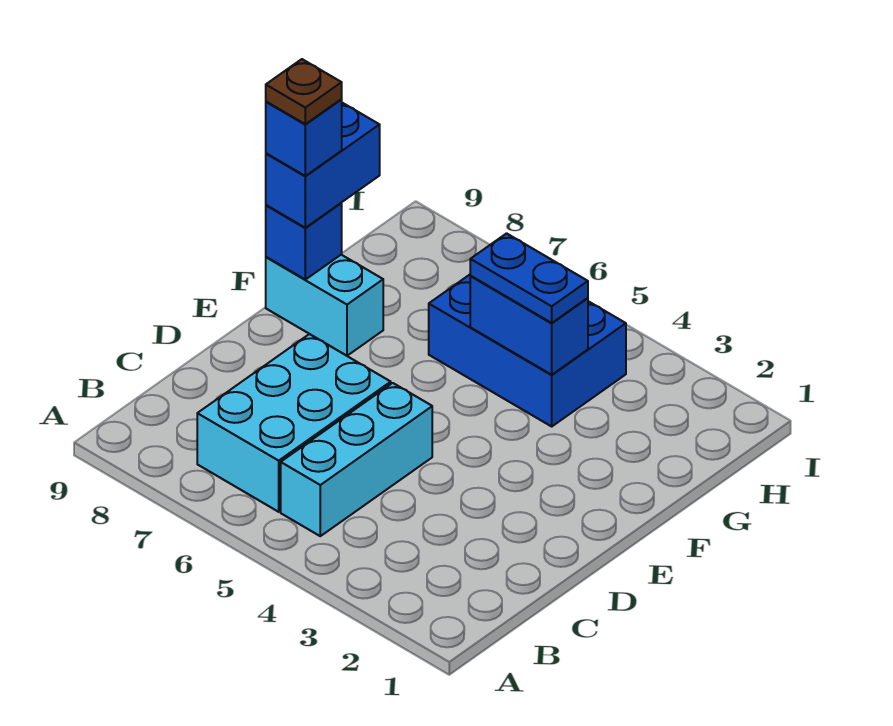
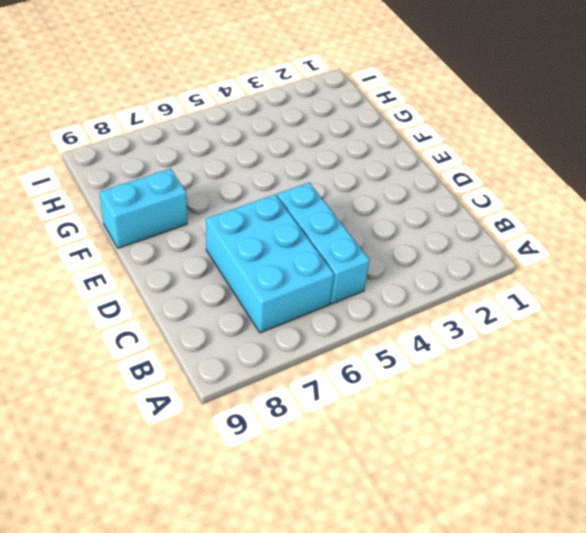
none -> blue brick G4:H6 level 1
none -> blue brick F9 level 2

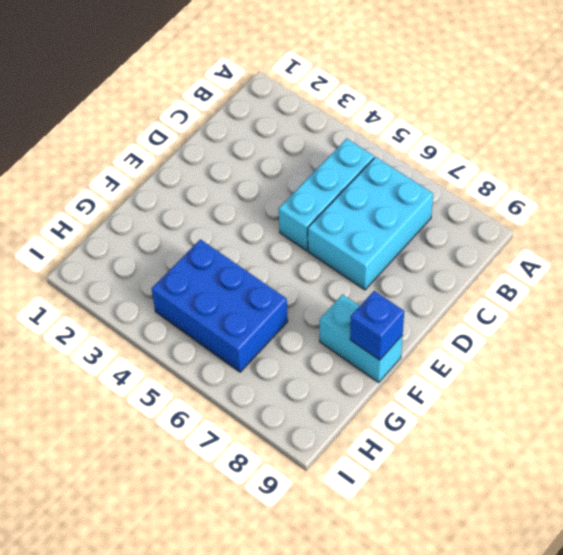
none -> blue brick G4:G5 level 2
none -> blue brick F9:G9 level 3

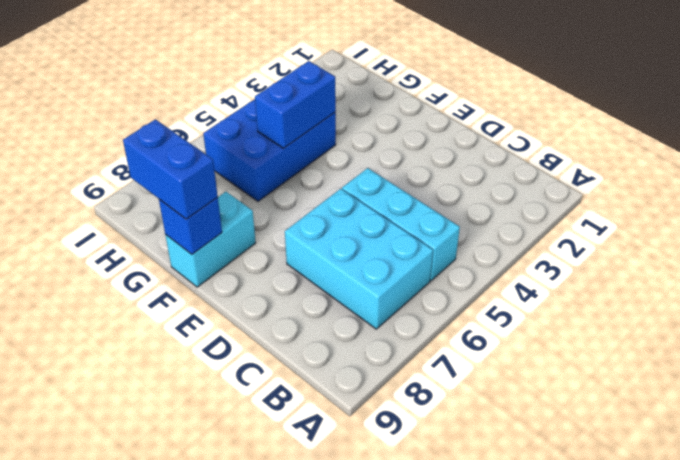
none -> blue plate G4:G5 level 3
none -> blue brick F9 level 4

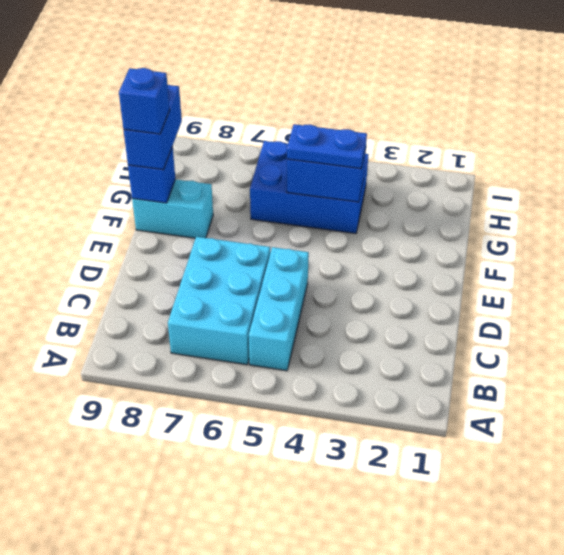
none -> brown plate F9 level 5

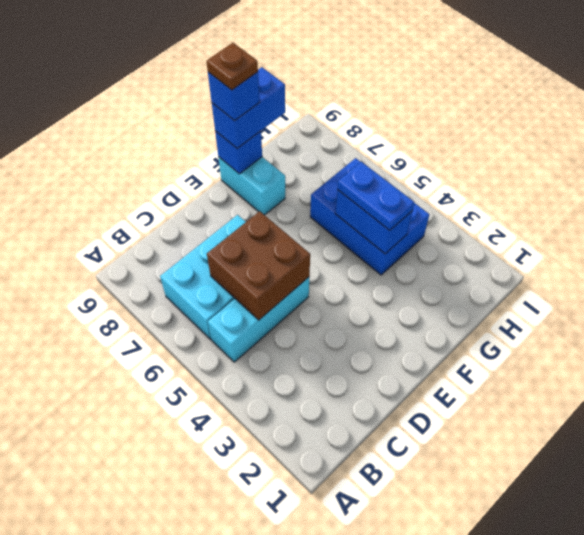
brown brick C5:D6 level 2 -> none

